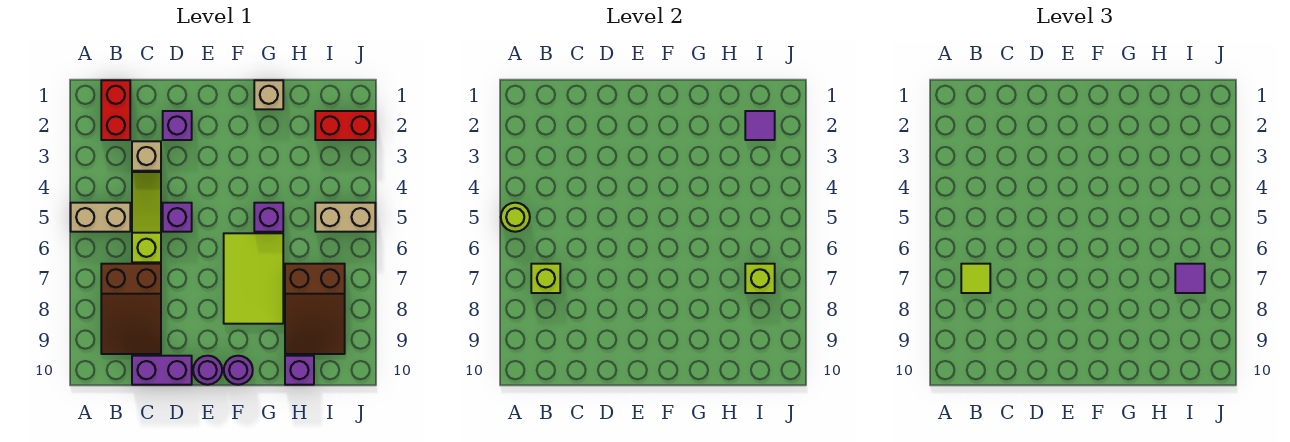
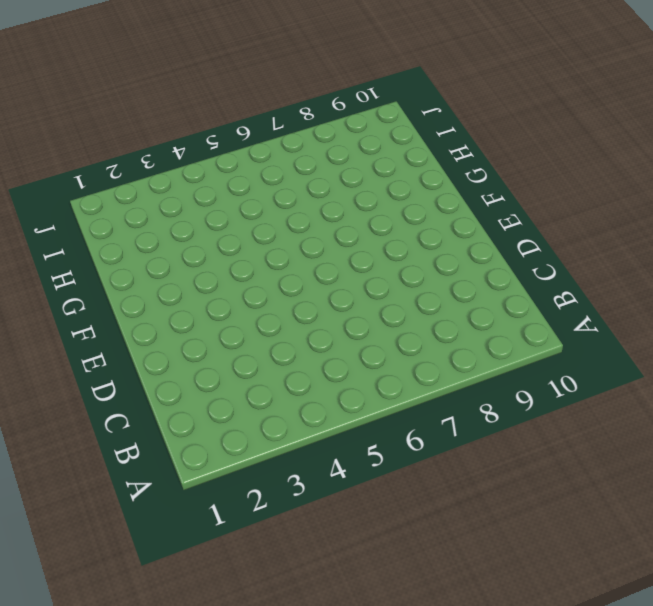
none -> tan brick A5:B5 level 1
none -> red brick B1:B2 level 1
none -> brown slope B7:C9 level 1 top 7

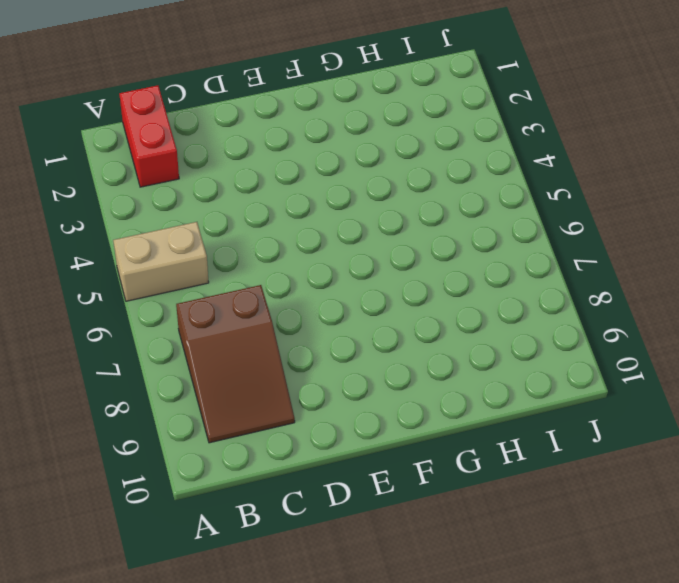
none -> tan brick C3 level 1
none -> lime slope C4:C6 level 1 top 6
none -> purple brick C10:D10 level 1

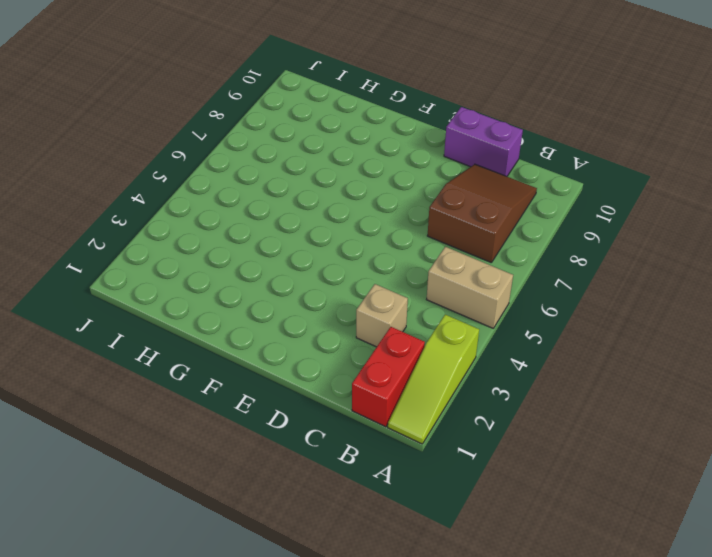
lime slope A1:A3 level 1 top 3 -> lime slope C4:C6 level 1 top 6
none -> purple brick D2 level 1
none -> purple brick D5 level 1
none -> purple round brick E10 level 1

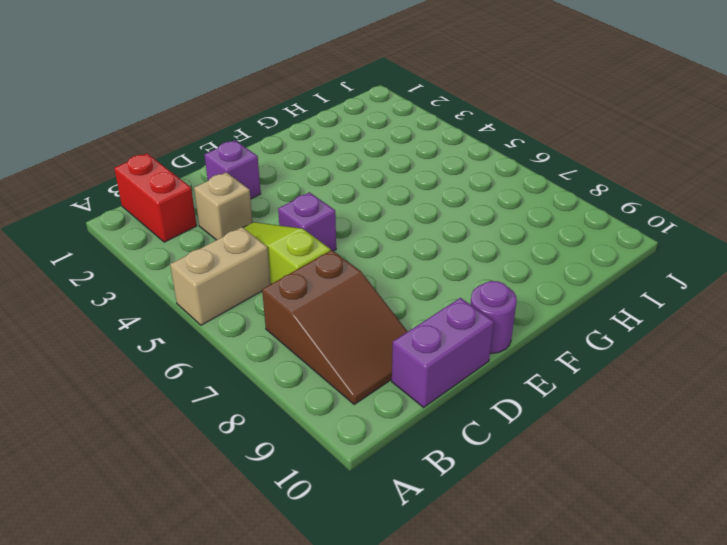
none -> lime tile F6:G8 level 1
none -> purple round brick F10 level 1
none -> tan brick G1 level 1

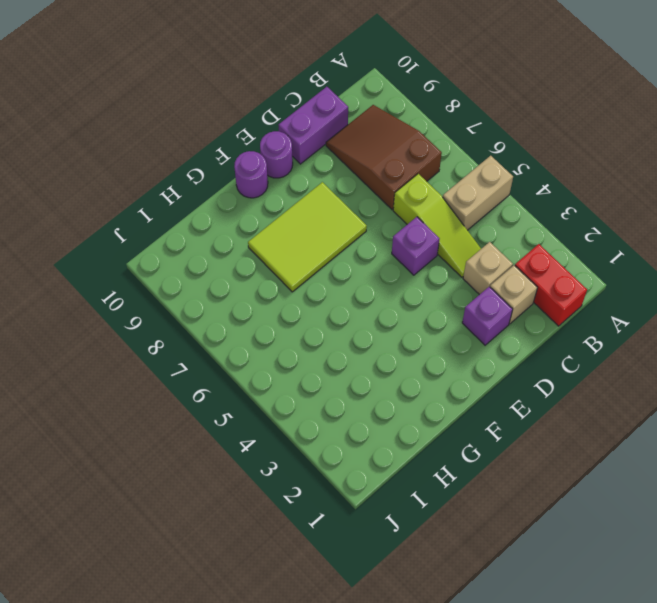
tan brick C2 level 1 -> tan brick G1 level 1
lime tile E7:G8 level 1 -> lime tile F6:G8 level 1
none -> purple brick G5 level 1
none -> brown slope H7:I9 level 1 top 7
none -> purple brick H10 level 1

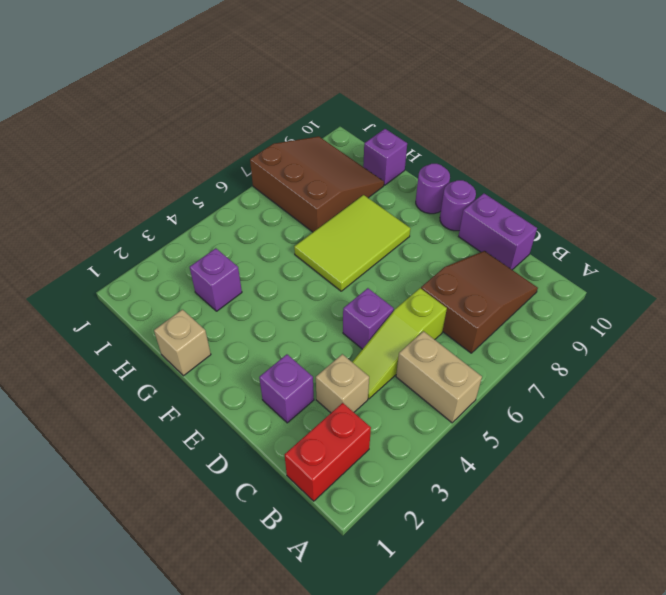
purple brick H3 level 1 -> purple brick G5 level 1
brown slope H7:J9 level 1 top 7 -> brown slope H7:I9 level 1 top 7
none -> red brick I2:J2 level 1
none -> tan brick I5:J5 level 1
none -> lime round brick A5 level 2

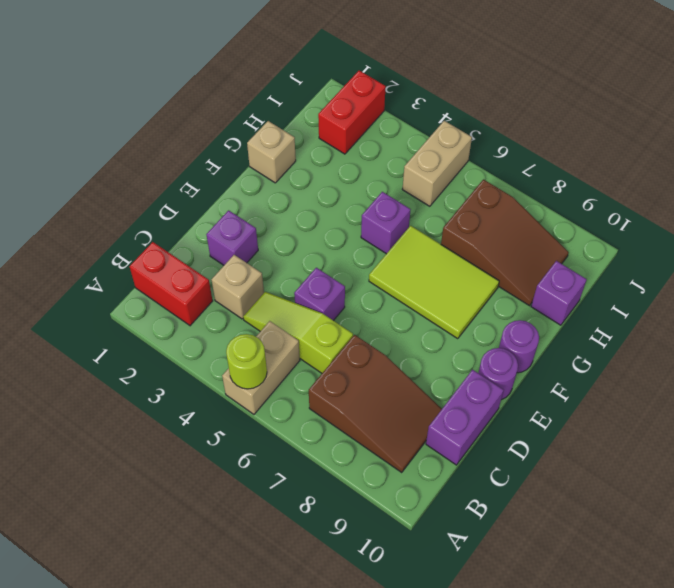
none -> lime brick B7 level 2
none -> purple tile I2 level 2
none -> lime brick I7 level 2

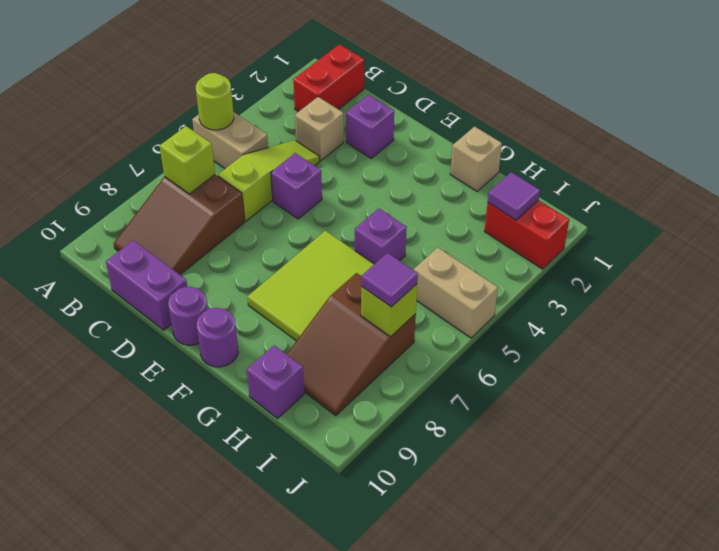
none -> lime tile B7 level 3

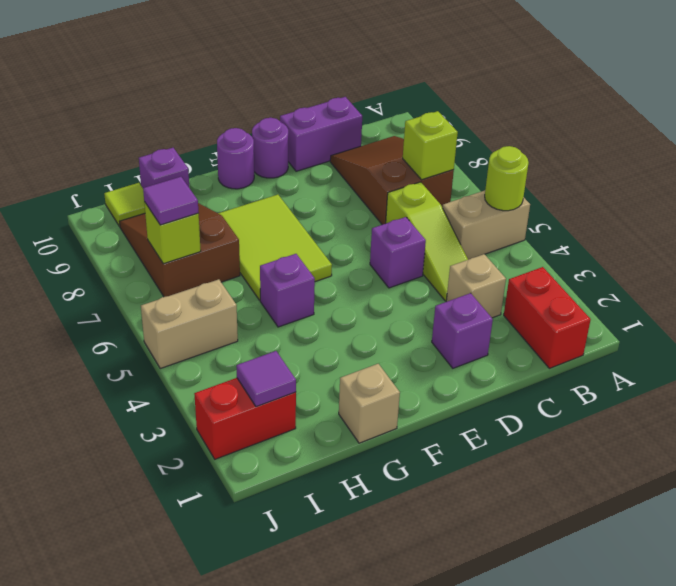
lime tile I10 level 1 -> lime tile B7 level 3

